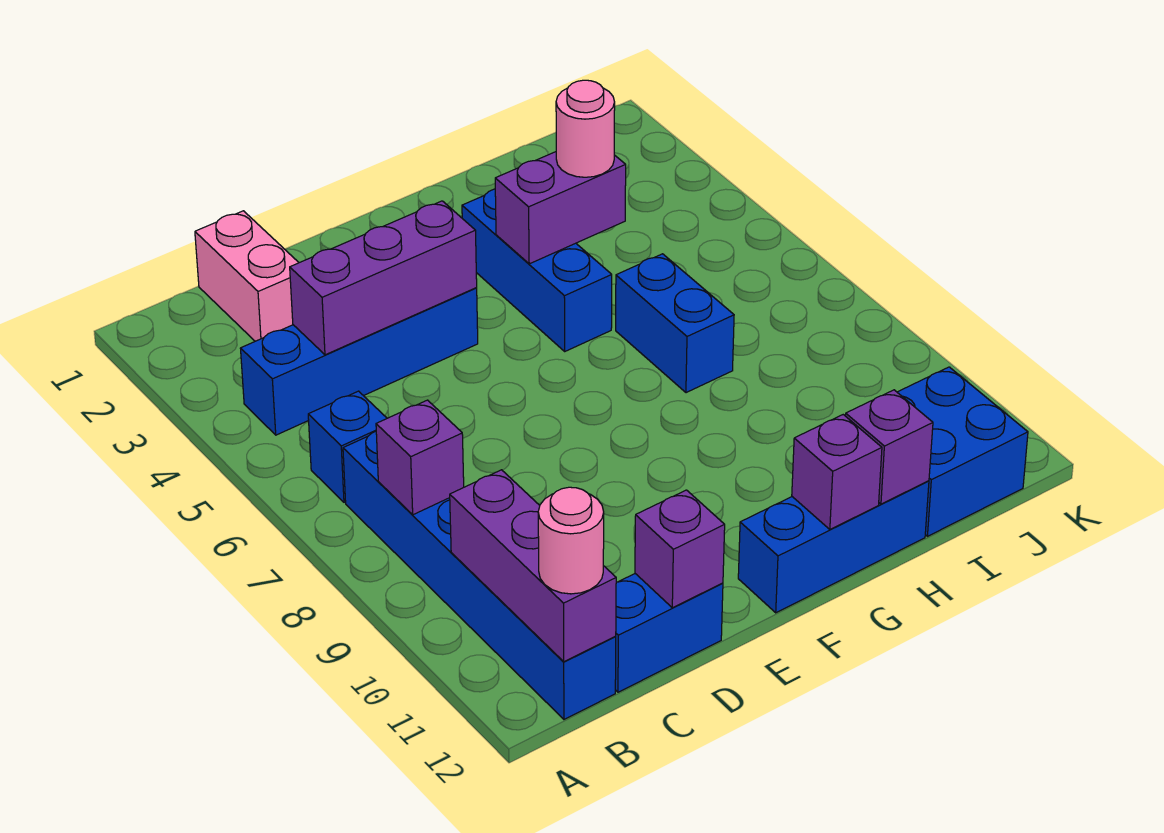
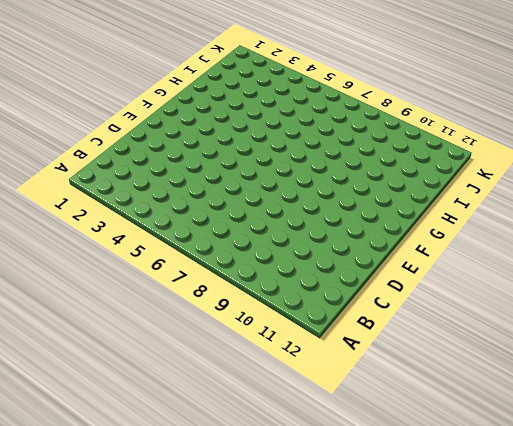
none -> blue brick B4:E4 level 1
none -> blue brick B6 level 1
none -> blue brick B7:B12 level 1

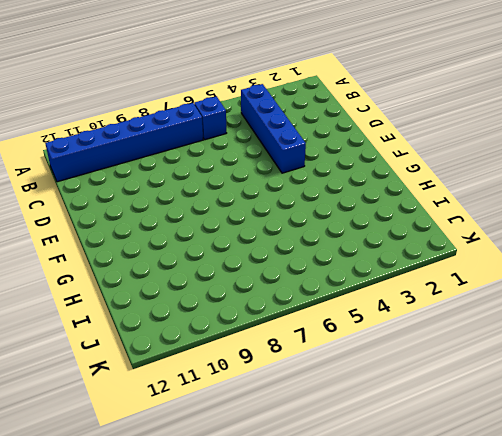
none -> pink brick C1:C2 level 1
none -> blue brick C12:D12 level 1
none -> blue brick F12:H12 level 1

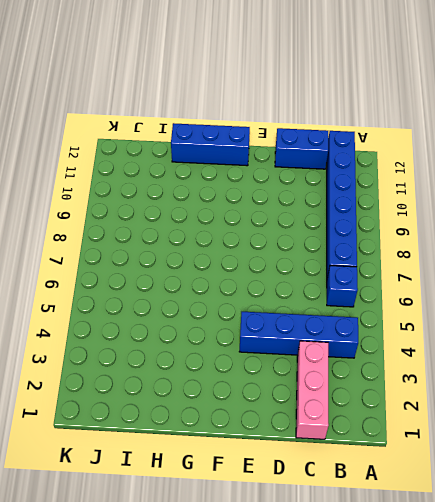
pink brick C1:C3 level 1 -> pink brick C1:C2 level 1
none -> blue brick G3:G5 level 1
none -> blue brick H6:H7 level 1
none -> blue brick I11:J12 level 1

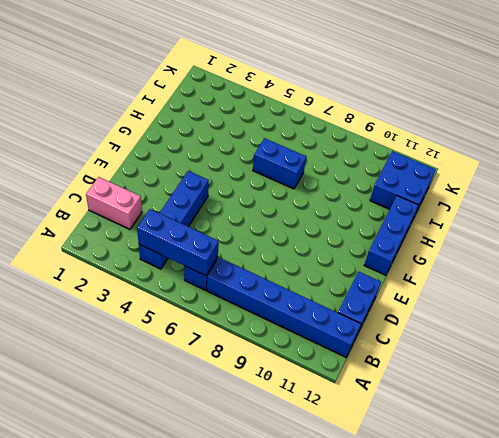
blue brick B4:B6 level 2 -> blue brick G3:G5 level 1
none -> purple brick B8 level 2
none -> purple brick B10:B12 level 2
none -> purple brick C4:E4 level 2

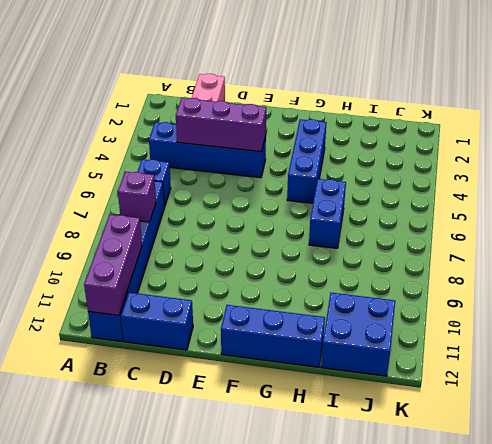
none -> purple brick D12 level 2
none -> purple brick G4:H4 level 2
none -> purple brick G12 level 2

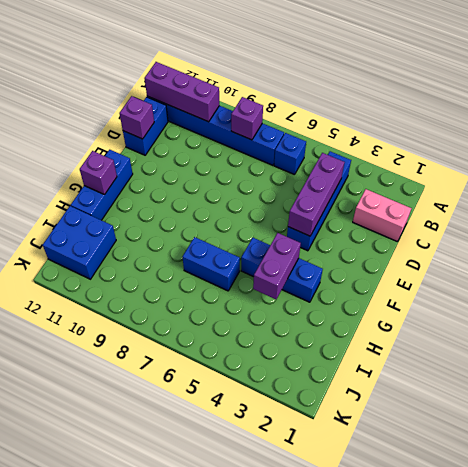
none -> purple brick H12 level 2
none -> pink round brick B12 level 3
none -> pink round brick H4 level 3

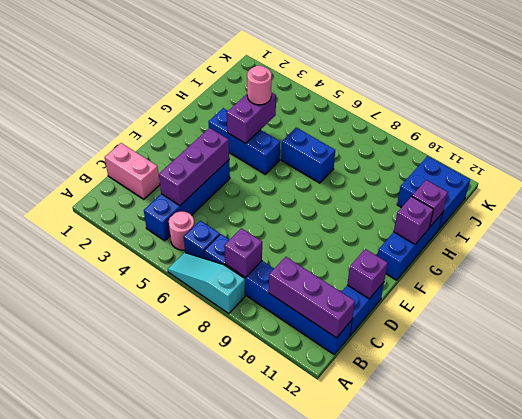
cyan slope A6:A8 level 1 top 8 -> none
pink round brick B5 level 1 -> pink round brick B12 level 3

